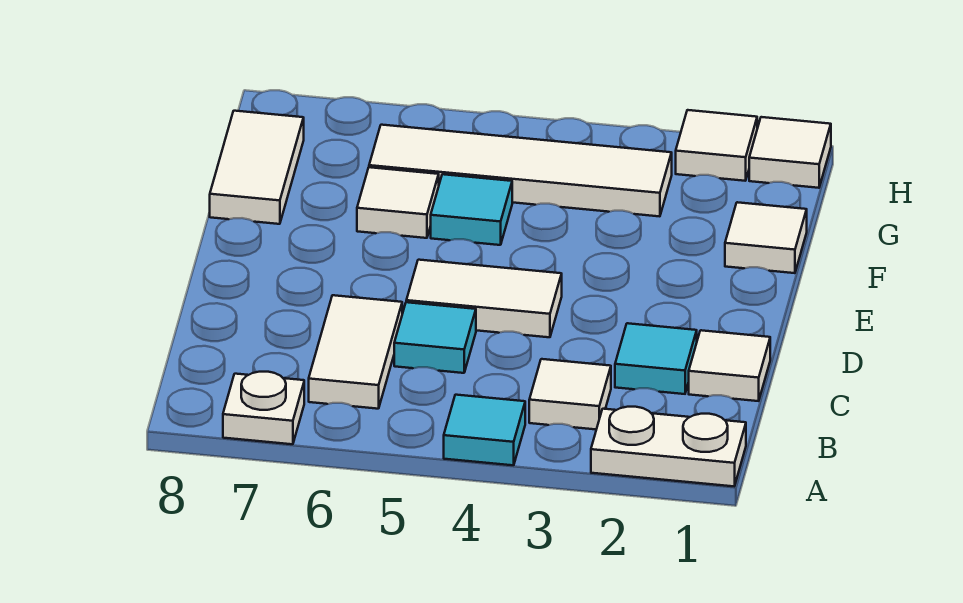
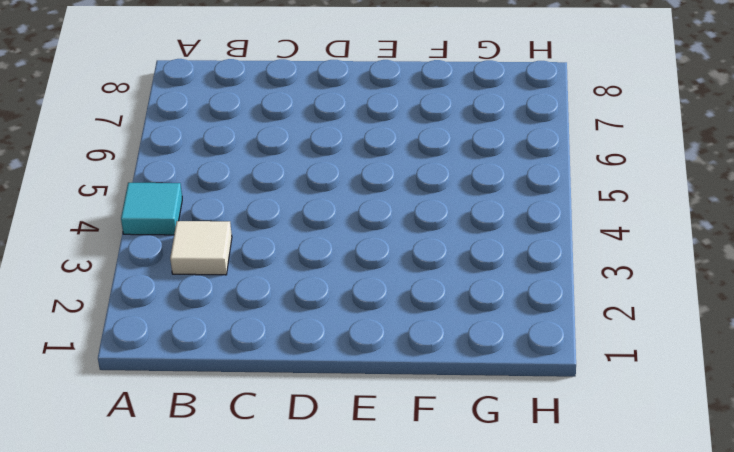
none -> white plate A1:A2 level 1
none -> white plate A7 level 1
none -> white tile B6:C6 level 1

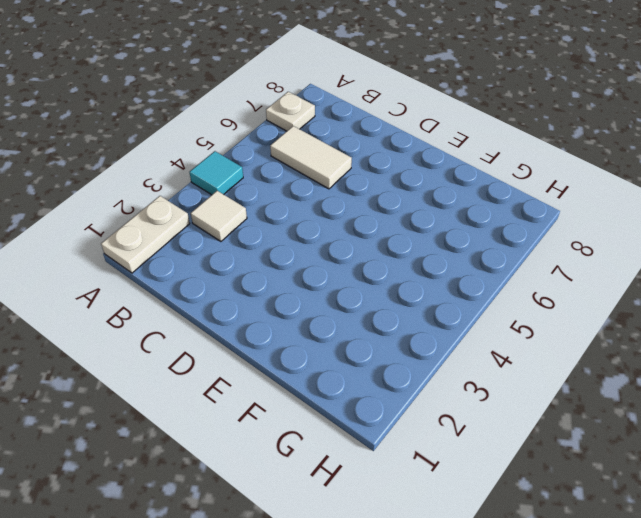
none -> white tile C1 level 1
none -> cyan tile C2 level 1
none -> cyan tile C5 level 1

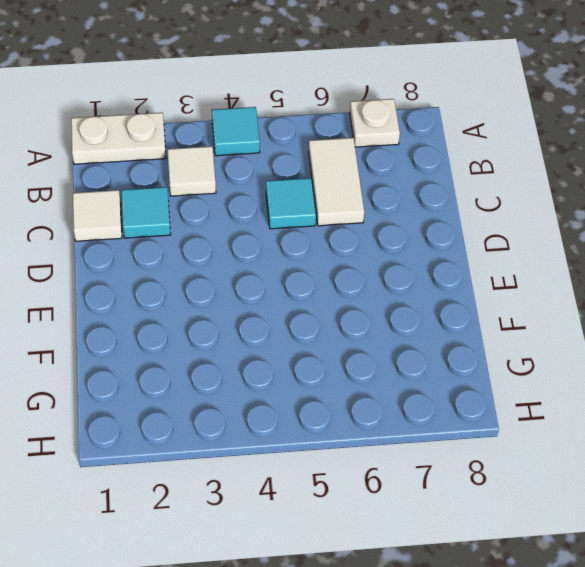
none -> white tile D4:D5 level 1
none -> white tile F1 level 1
none -> cyan tile F5 level 1

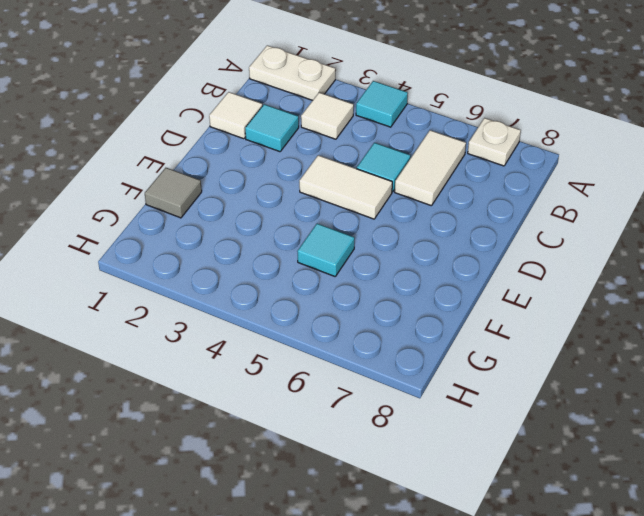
grey tile F1 level 1 -> white tile F1 level 1
none -> white tile F6 level 1
none -> white tile F8:G8 level 1
none -> white tile G3:G6 level 1

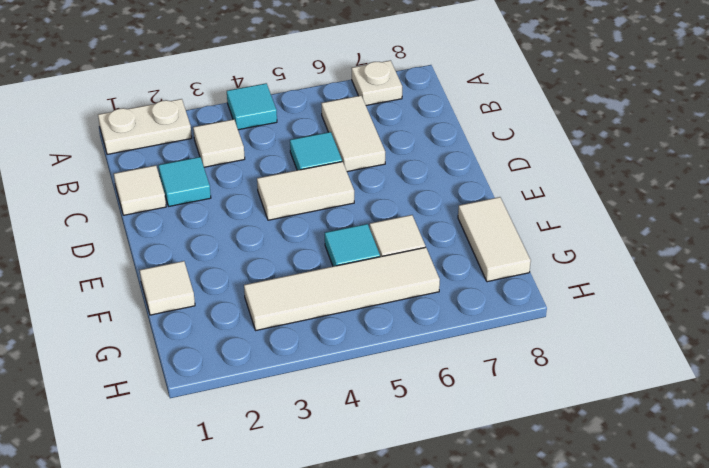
none -> white tile H1 level 1
none -> white tile H2 level 1

